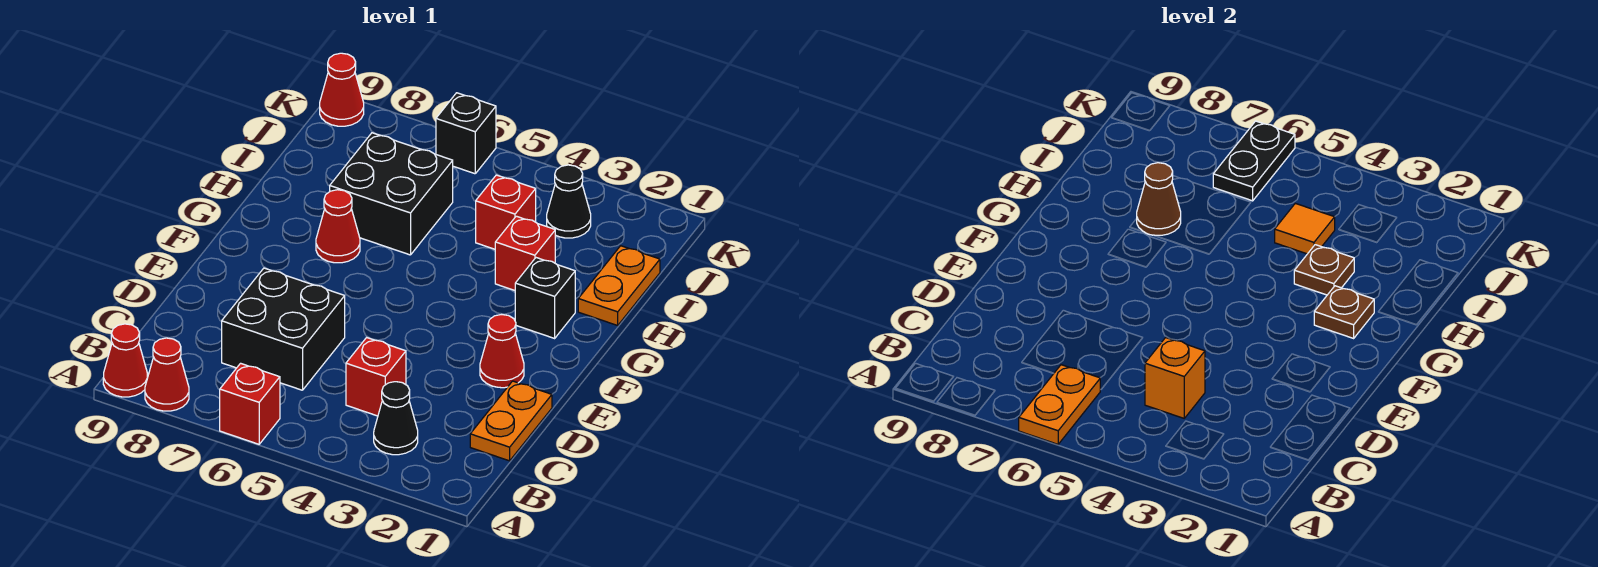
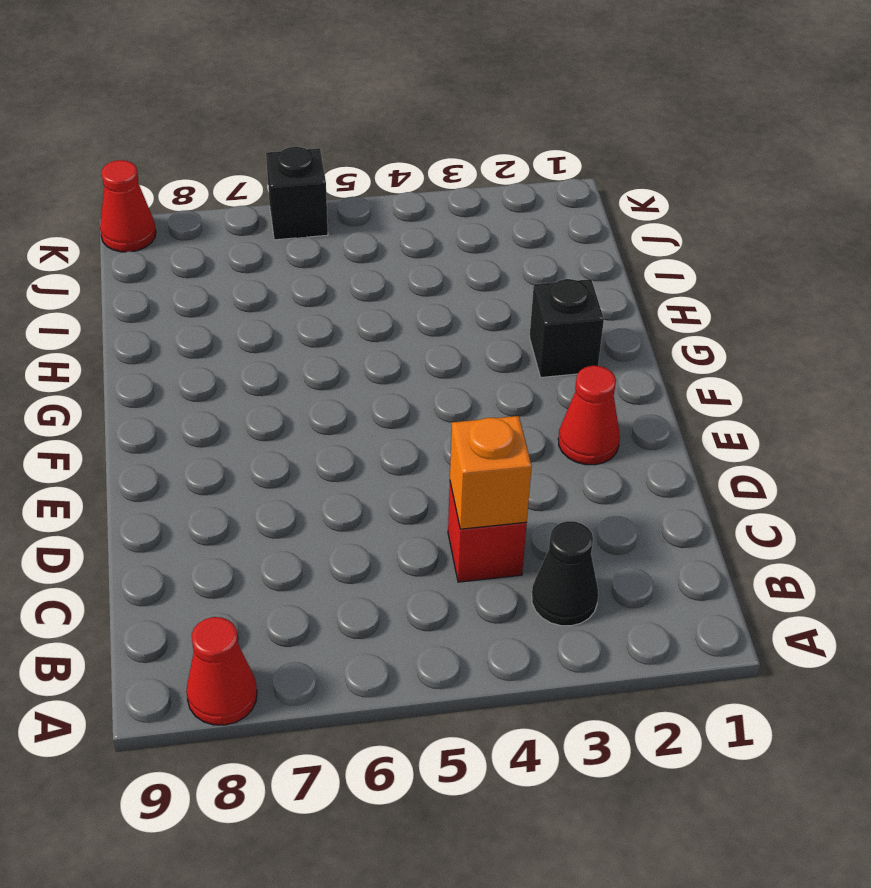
none -> red brick A6 level 1
none -> red cone A9 level 1
none -> orange plate C1:D1 level 1

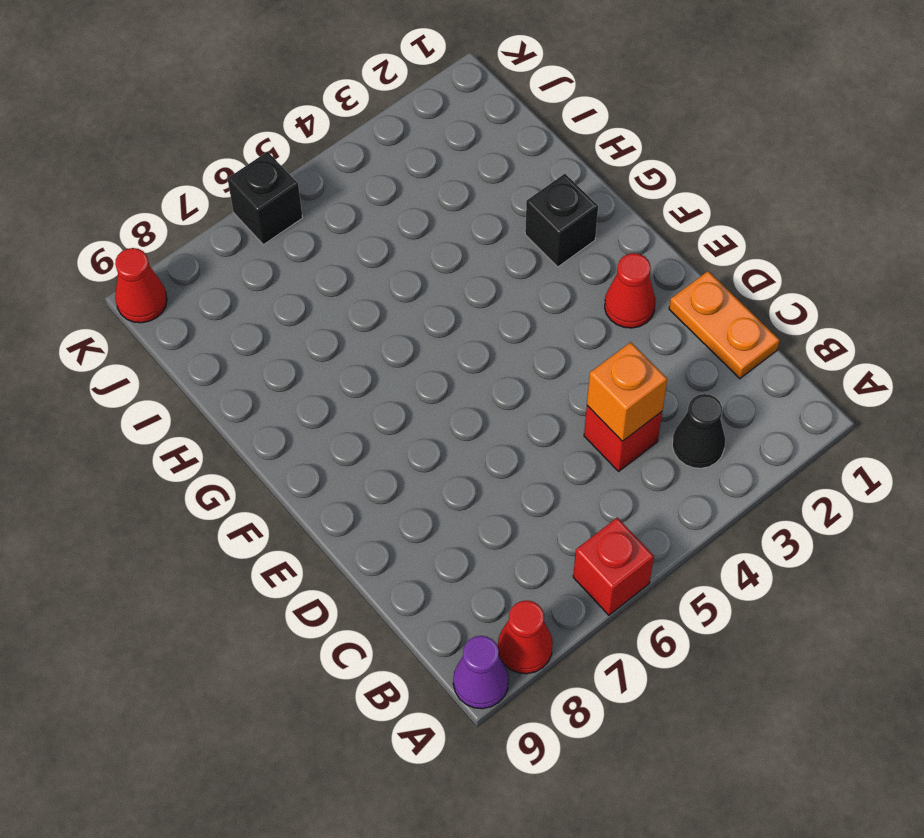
purple cone A9 level 1 -> red cone A9 level 1
none -> black brick C6:D7 level 1
none -> red cone G7 level 1
none -> orange plate H1:I1 level 1

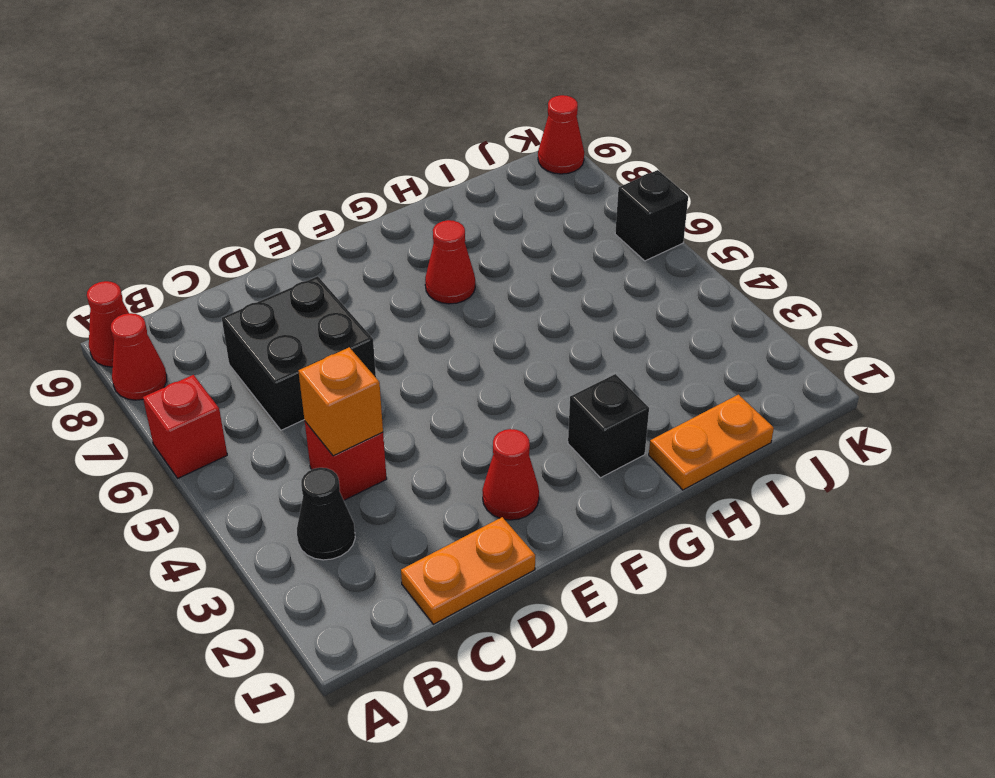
none -> red brick H3 level 1
none -> black brick H6:I7 level 1
none -> red brick I4 level 1

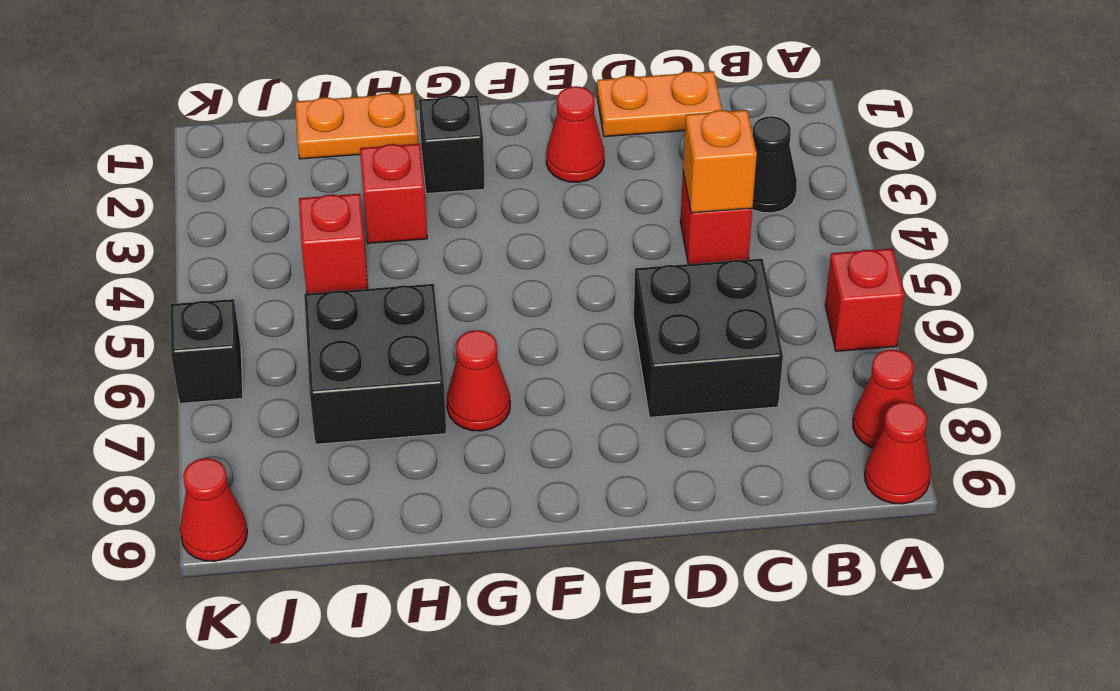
none -> black cone J3 level 1
none -> orange plate A6:B6 level 2
none -> brown plate G2 level 2

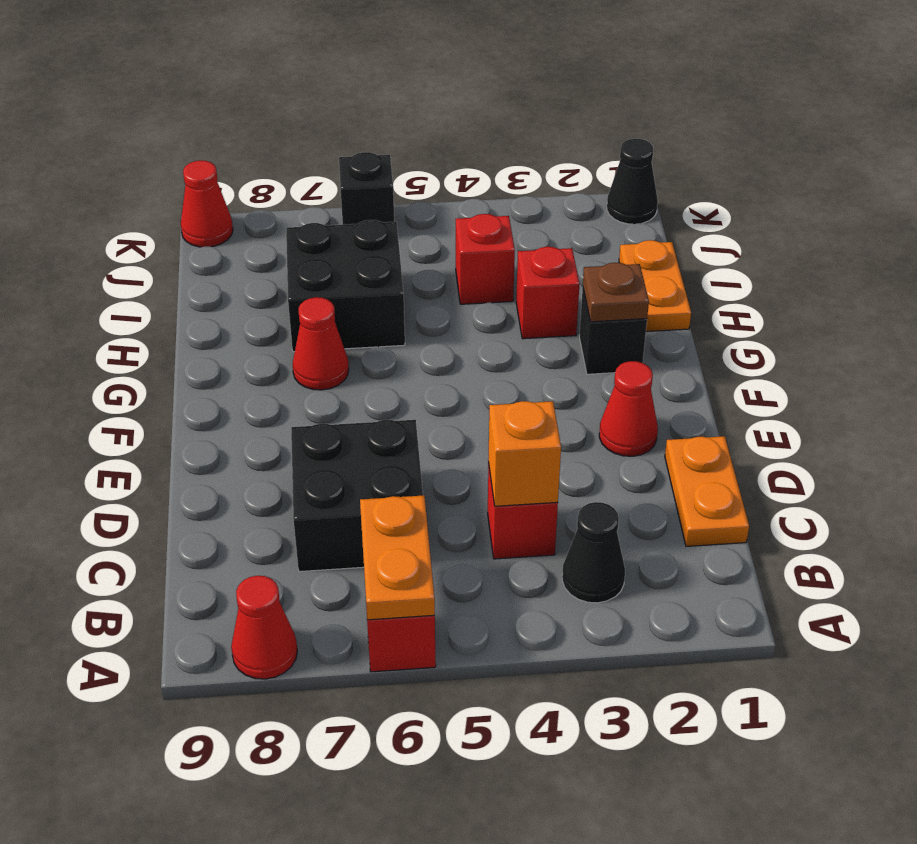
black cone K1 level 1 -> black cone J3 level 1
none -> red cone A9 level 1
none -> brown plate H3 level 2
none -> brown cone H7 level 2

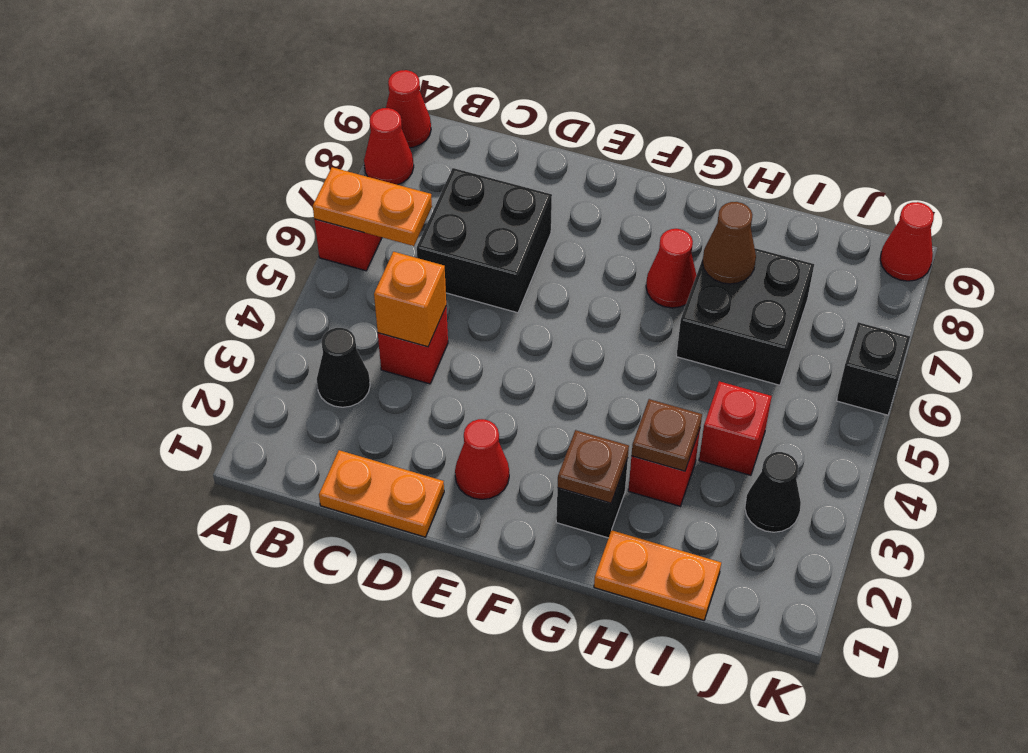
none -> orange tile I4 level 2
none -> black plate J6:K6 level 2

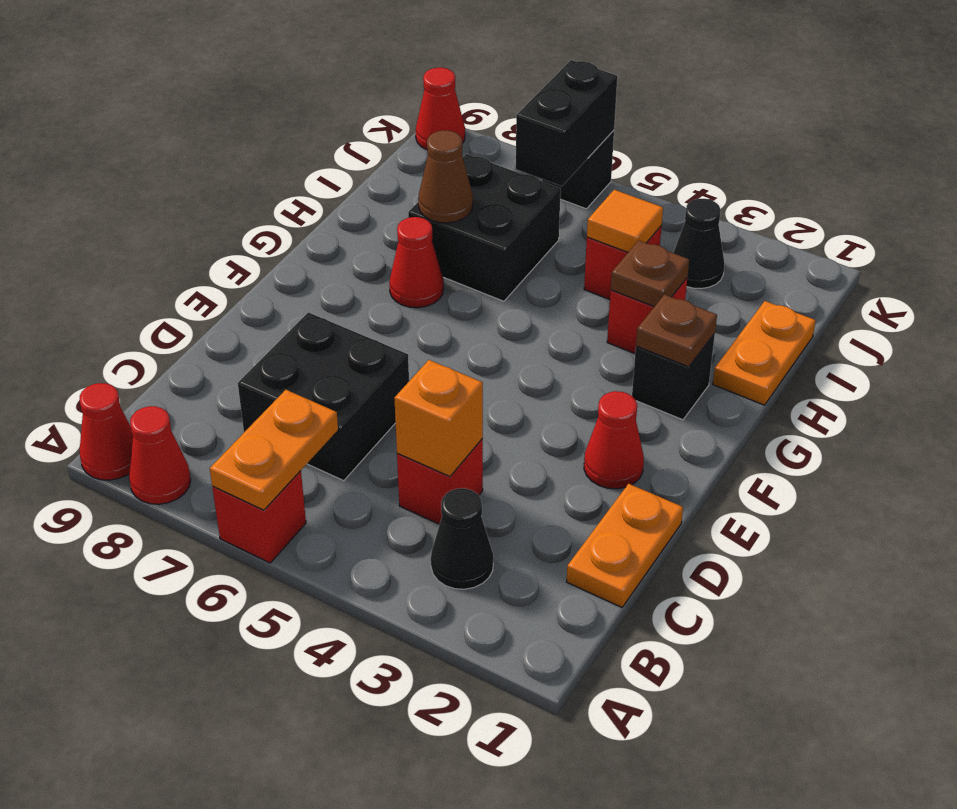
black brick J6:K6 level 2 -> black plate J6:K6 level 2

